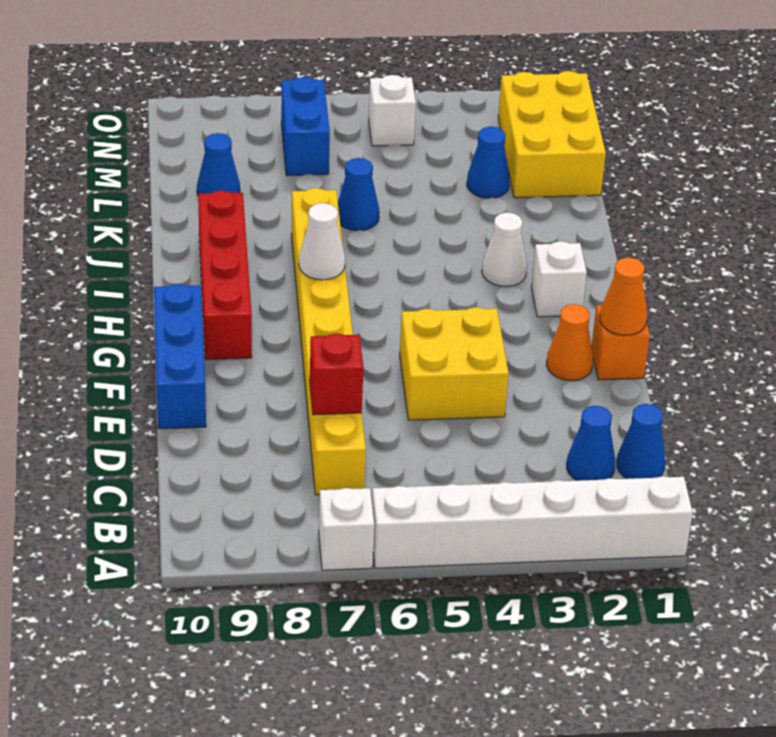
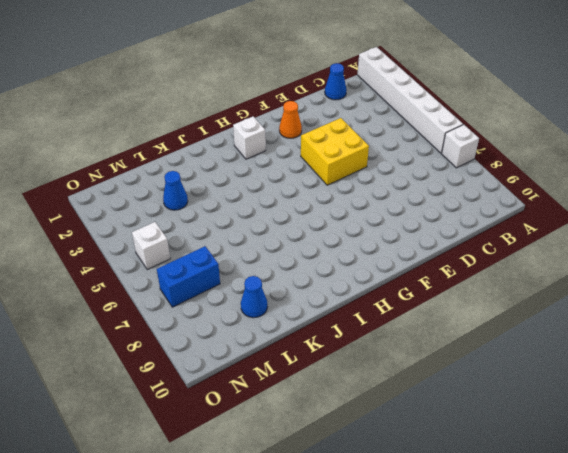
none -> blue cone C2 level 1
none -> yellow brick C7:J7 level 1
none -> blue brick E10:G10 level 1

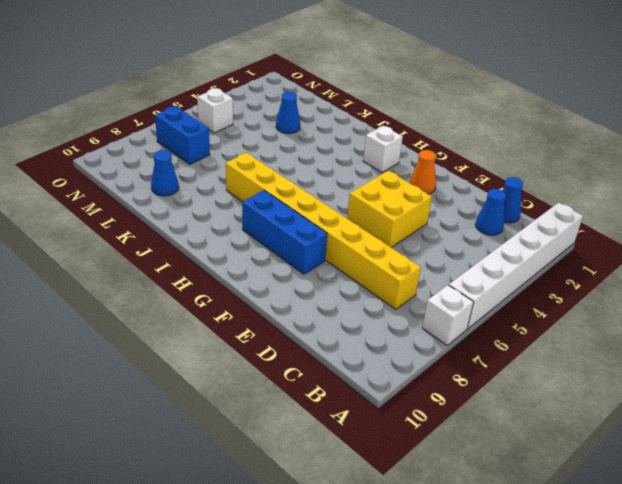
blue brick F8:H8 level 1 -> blue brick E10:G10 level 1
none -> orange brick F1 level 1
none -> red brick G9:J9 level 1
none -> white cone I3 level 1

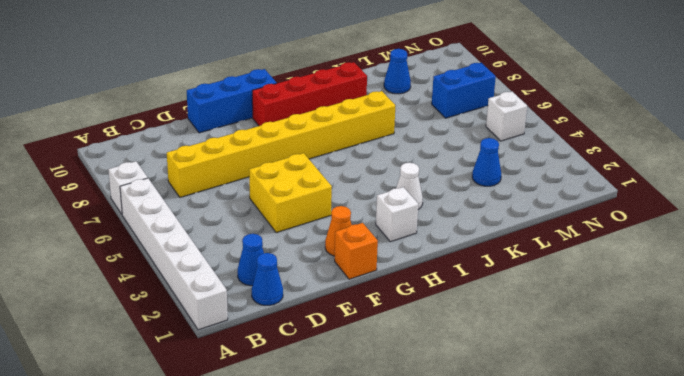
none -> blue cone K6 level 1
none -> yellow brick L1:N2 level 1
none -> red brick D7 level 2

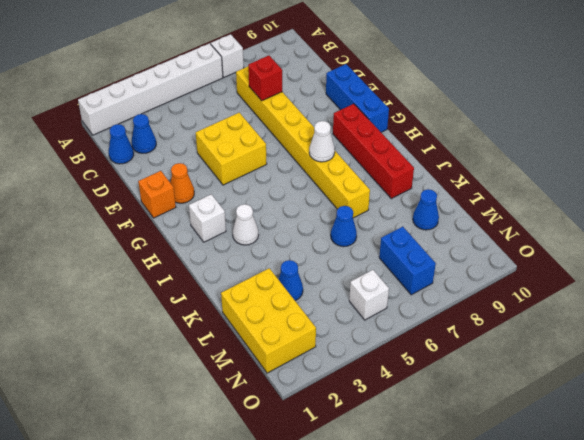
none -> orange cone F1 level 2

